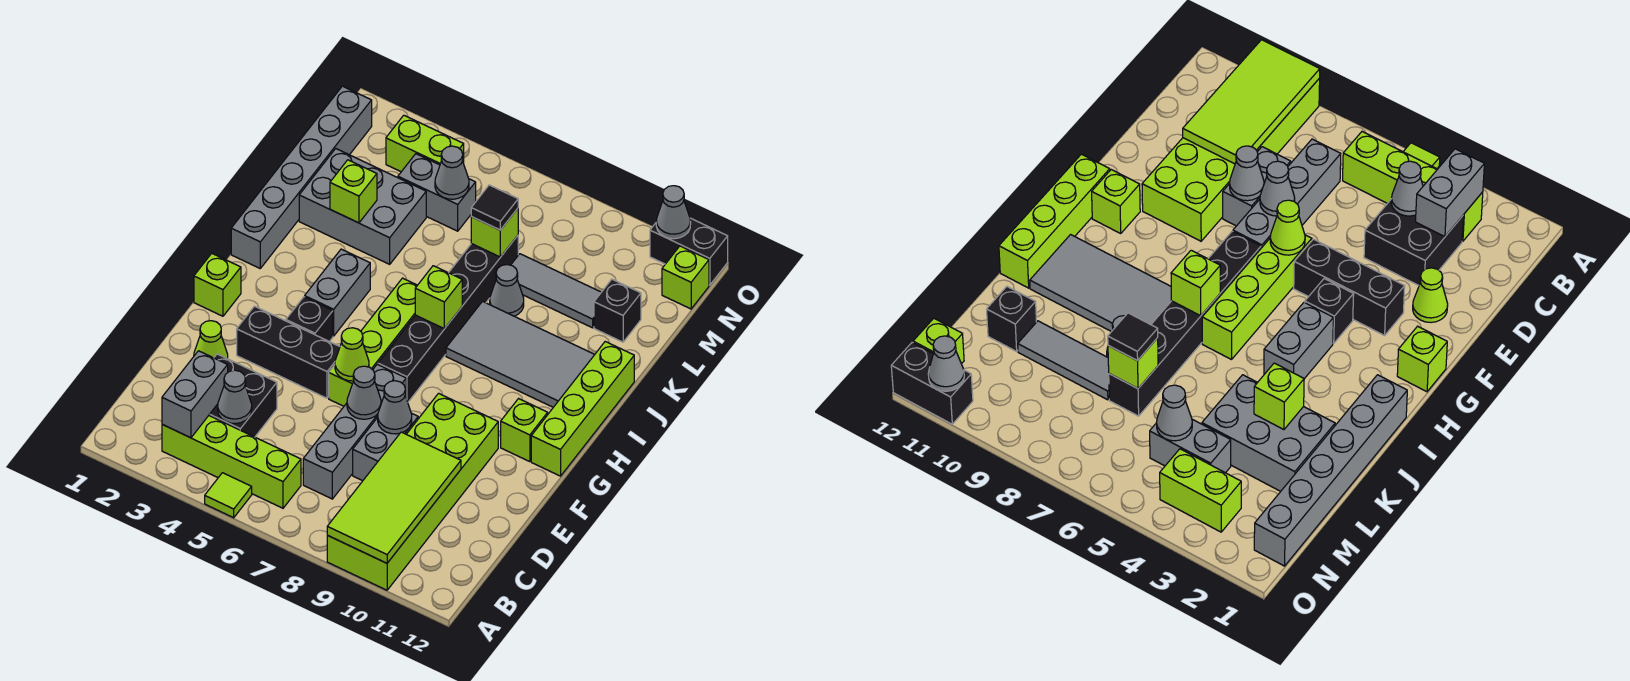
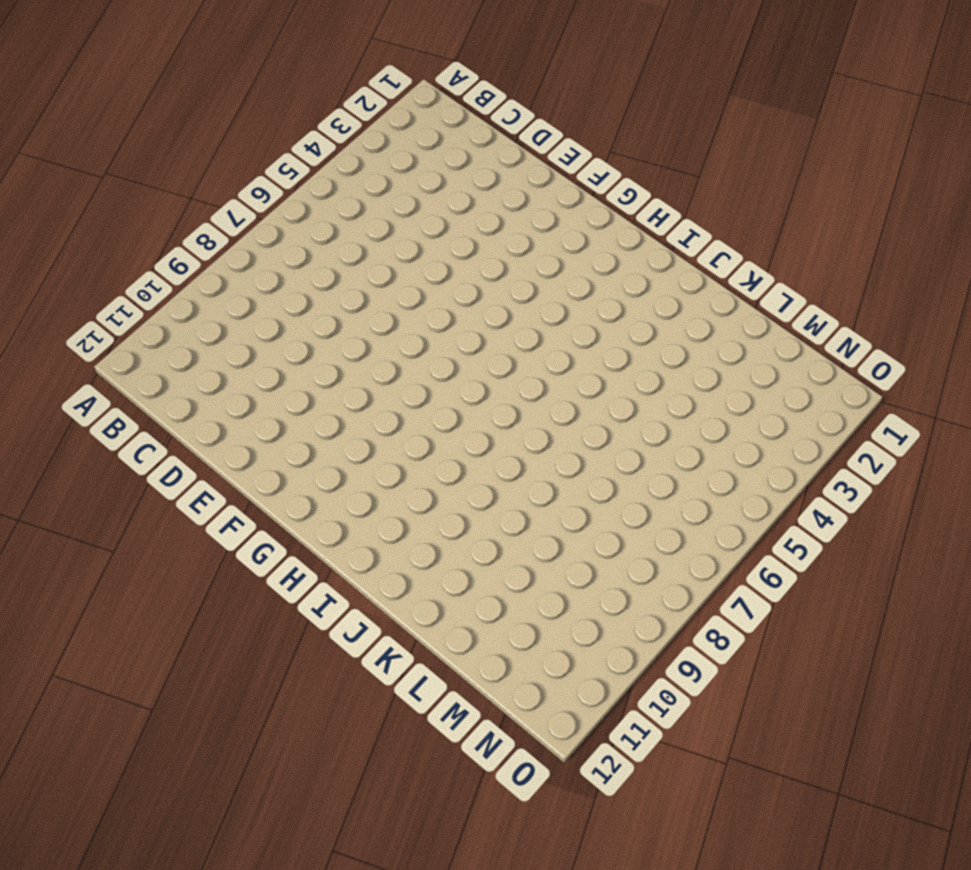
none -> lime tile A5 level 1
none -> lime brick A9:F10 level 1
none -> lime brick B3:B6 level 1
none -> black brick C3:D4 level 1

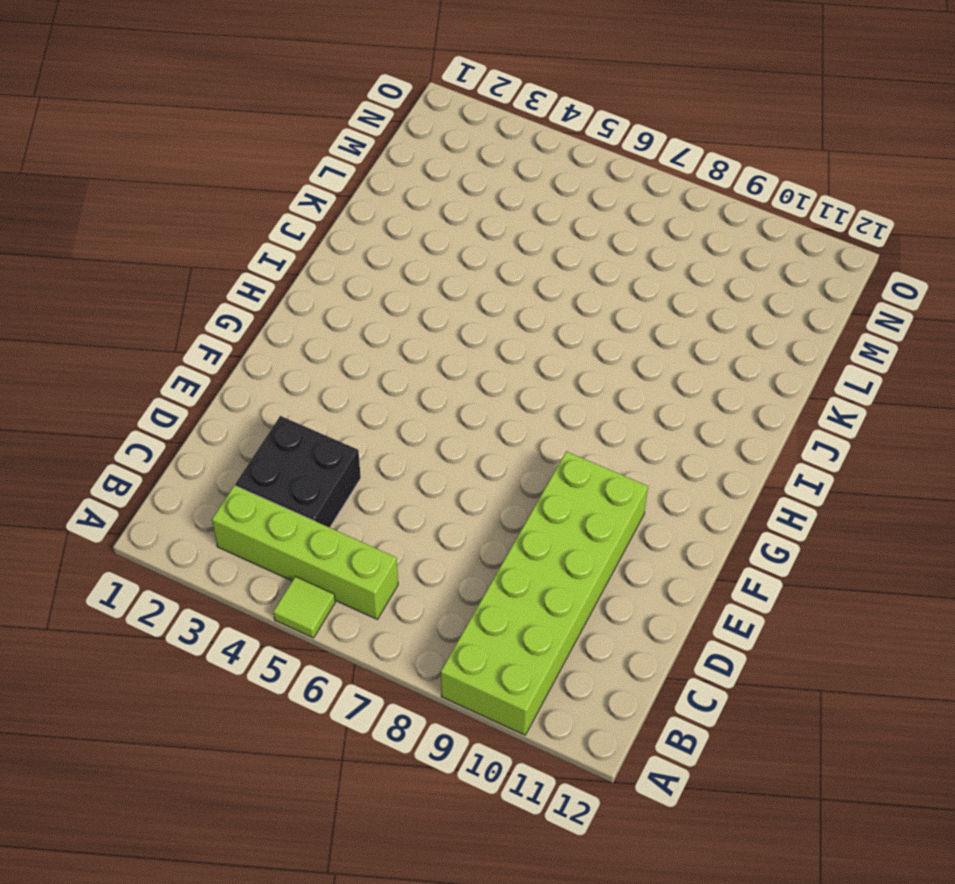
none -> grey brick C7:F7 level 1
none -> grey brick D8:E8 level 1
none -> lime cone E2 level 1
none -> black brick F3:F5 level 1

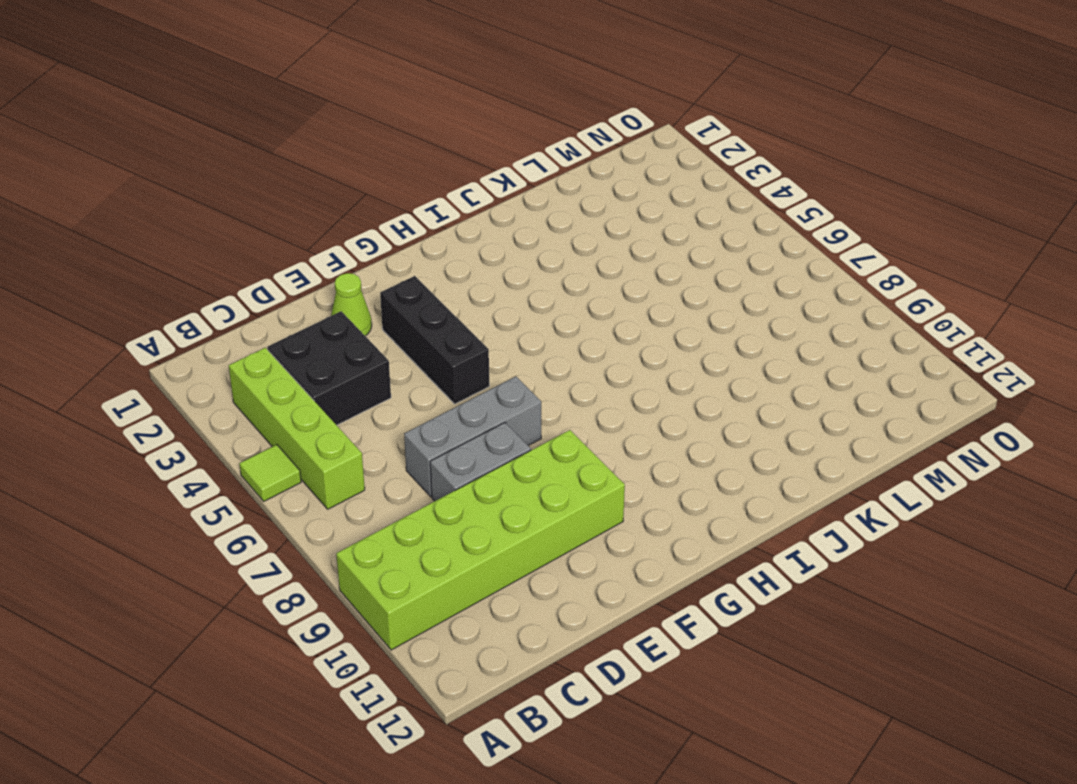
grey brick D7:F7 level 1 -> grey brick C7:F7 level 1
none -> lime brick F6:I6 level 1
none -> lime brick G1 level 1
none -> black brick G4 level 1
none -> black brick G7:L7 level 1

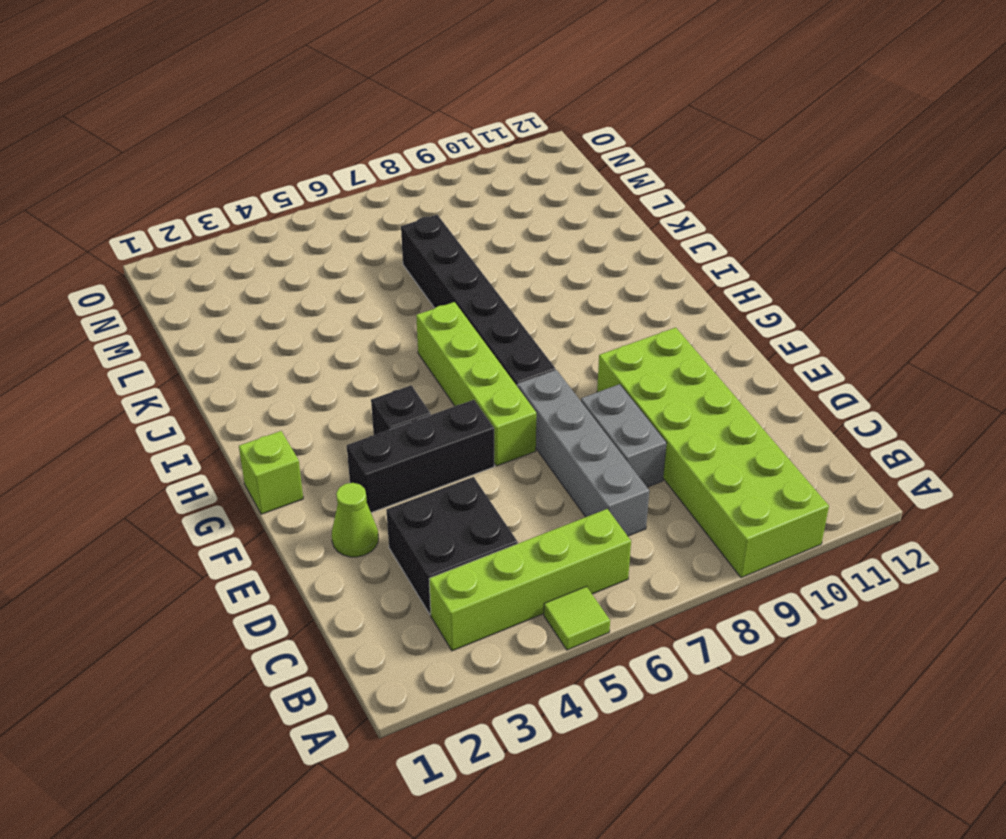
none -> lime brick G11 level 1
none -> lime brick G12:J12 level 1
none -> grey brick H4:I4 level 1
none -> grey brick I1:N1 level 1

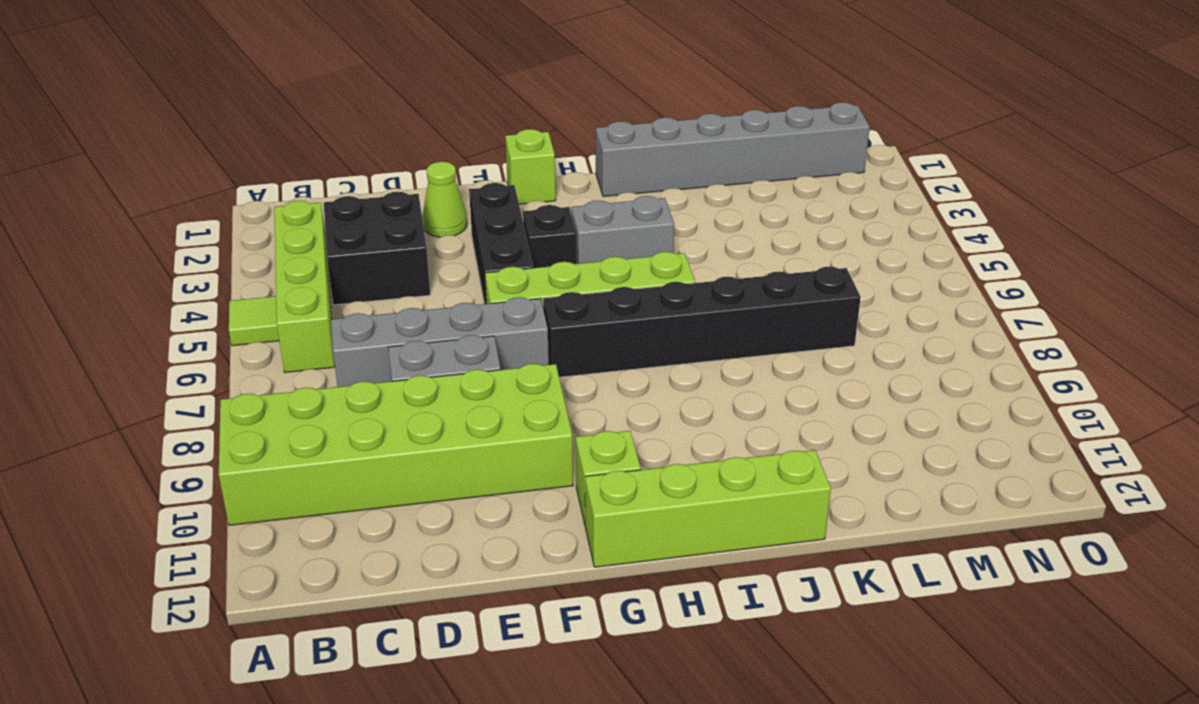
none -> grey tile I8:J11 level 1
none -> grey brick K2:L4 level 1
none -> grey cone K8 level 1
none -> grey tile L8:L10 level 1

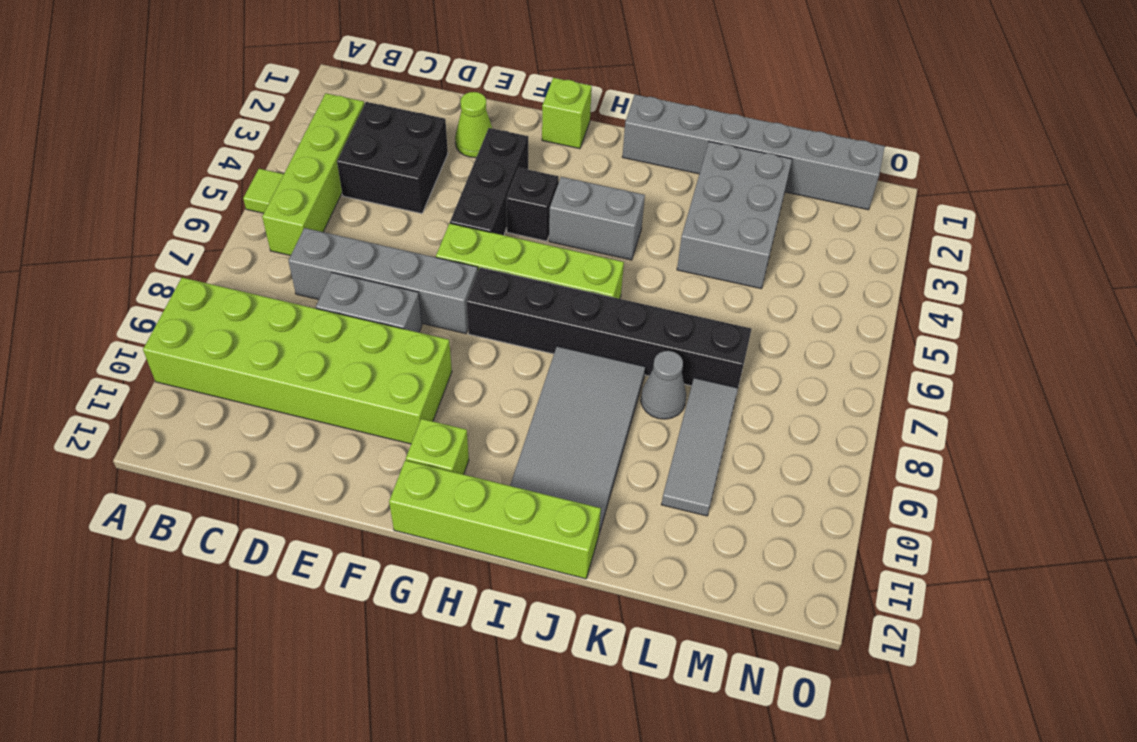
none -> black brick L11 level 1
none -> grey brick M4:M5 level 1
none -> lime brick N3:N4 level 1
none -> lime brick N12 level 1

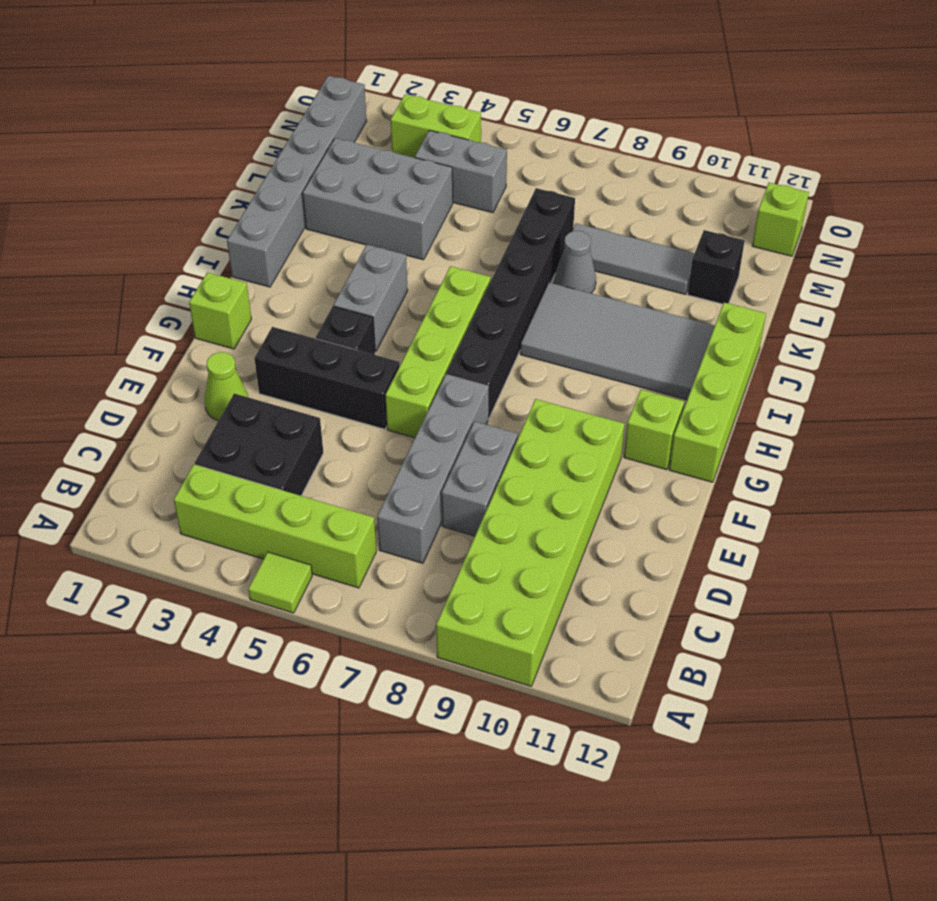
none -> black brick O11:O12 level 1
none -> lime tile A9:D10 level 2
none -> grey brick B3:C3 level 2
none -> grey cone C4 level 2

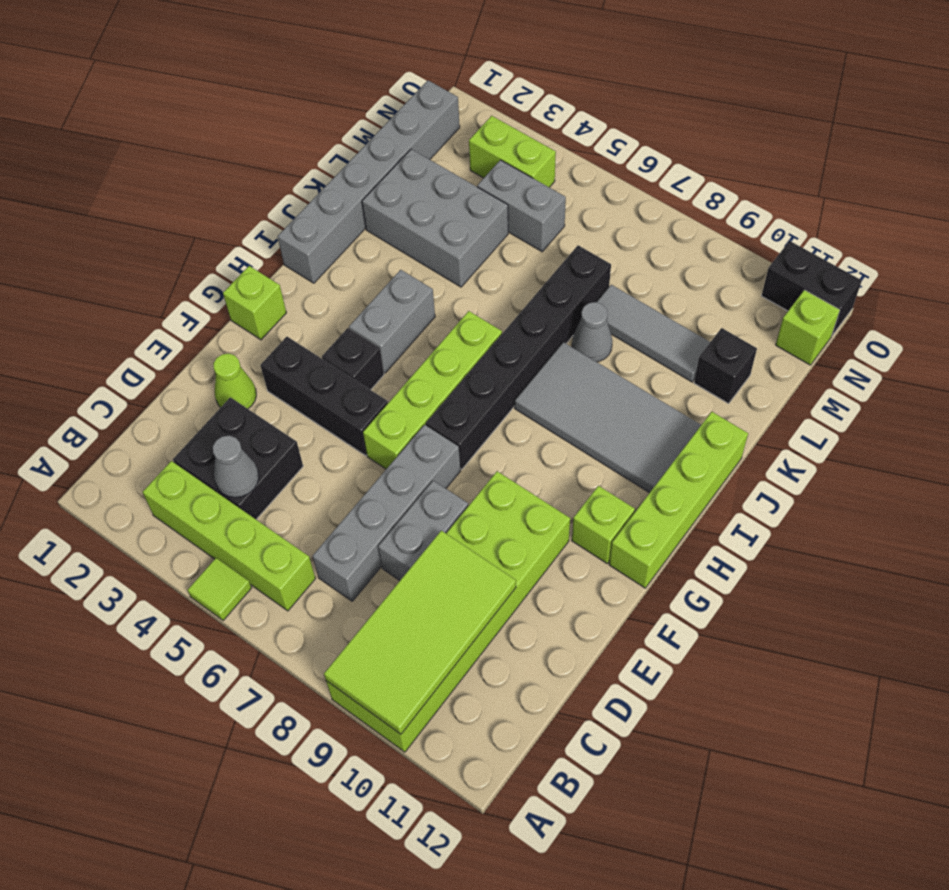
none -> grey brick B3:C3 level 2
none -> grey cone E7 level 2
none -> grey cone E8 level 2
none -> lime cone F6 level 2

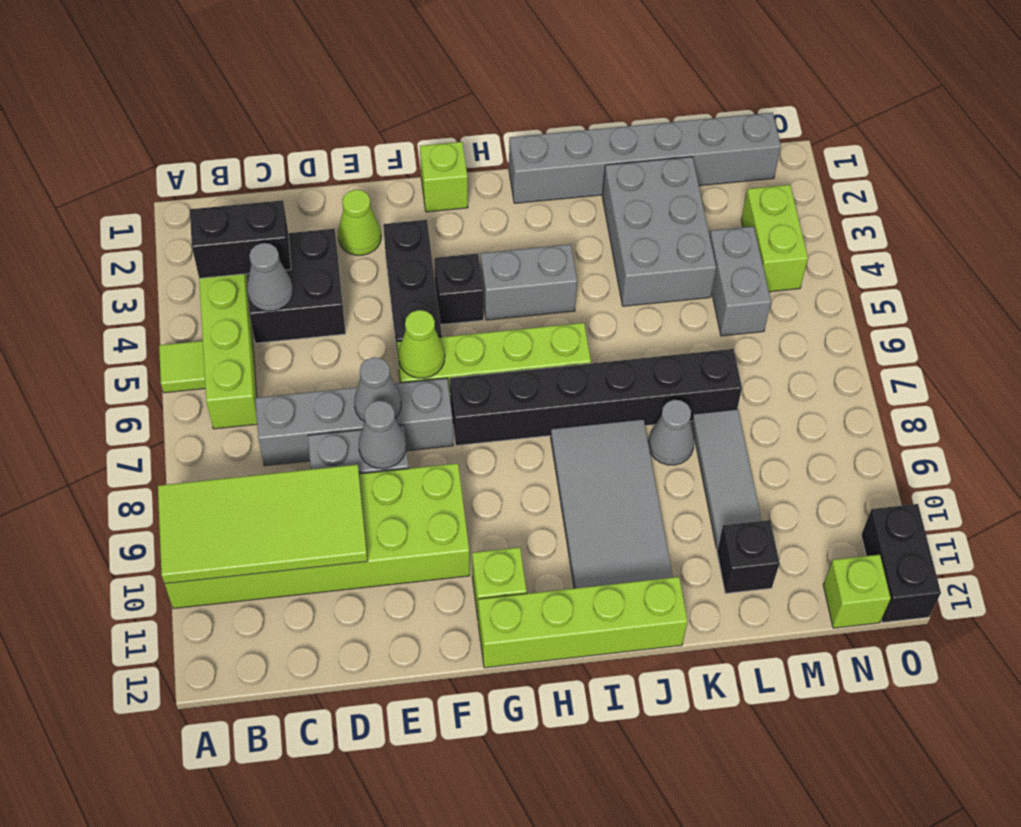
black brick B3:C3 level 2 -> grey brick B3:C3 level 2
none -> lime brick I7 level 2
none -> lime brick K3 level 2
none -> lime brick L7 level 2
none -> grey cone M5 level 2

